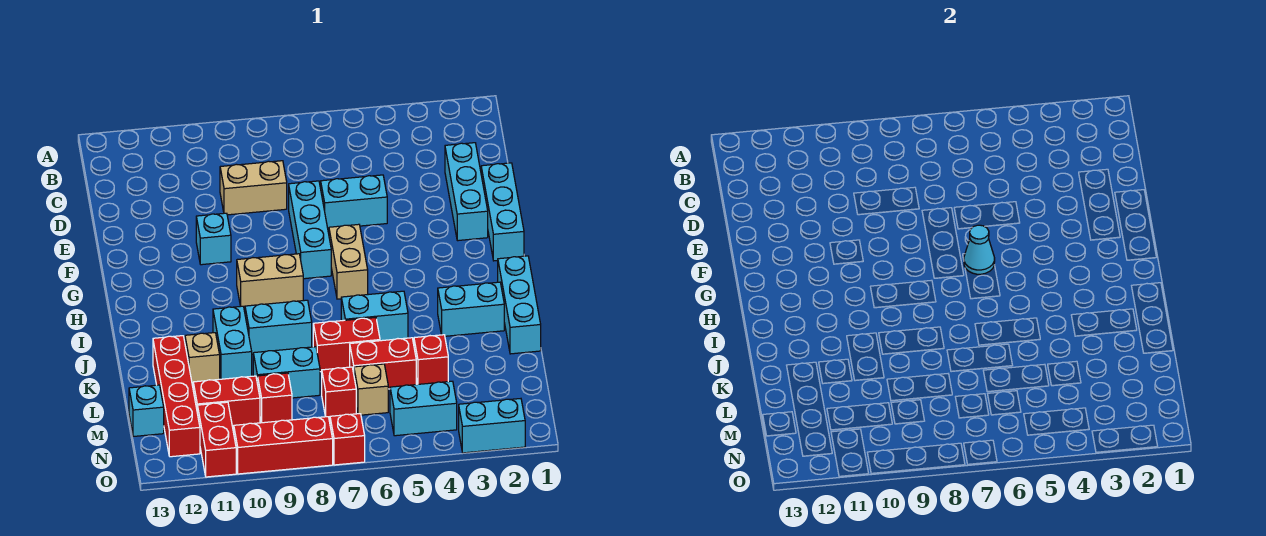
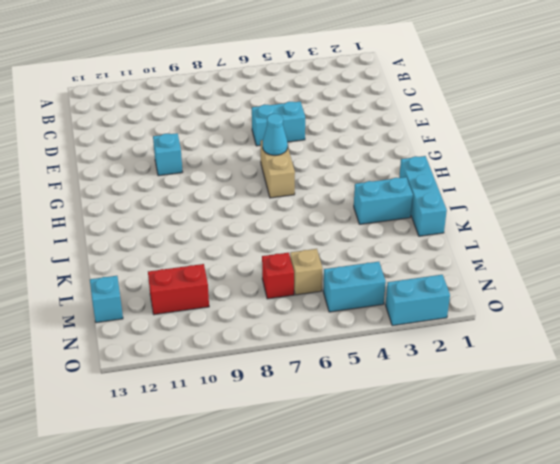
none -> cyan brick D2:F2 level 1
none -> tan brick D8:D9 level 1
none -> cyan brick E1:G1 level 1
none -> cyan brick E7:G7 level 1

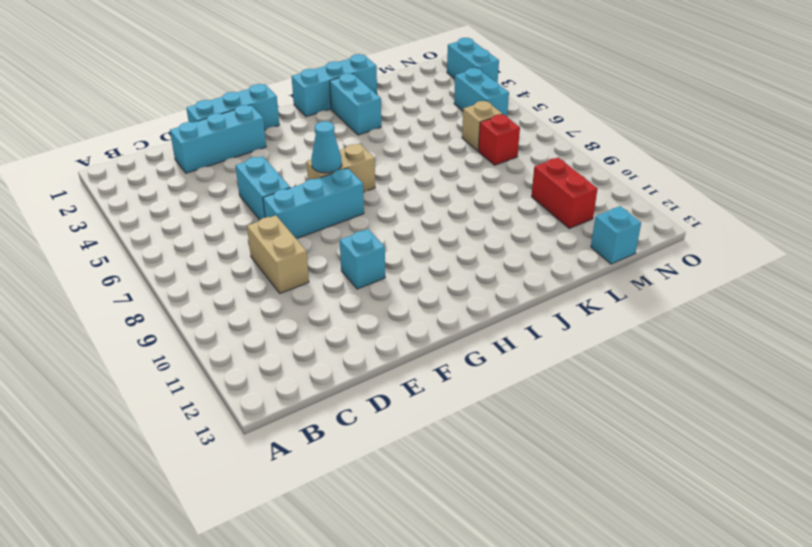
none -> tan brick H8:H9 level 1
none -> cyan brick J5:J6 level 1
none -> cyan brick J8:J9 level 1
none -> cyan brick J10:K10 level 1

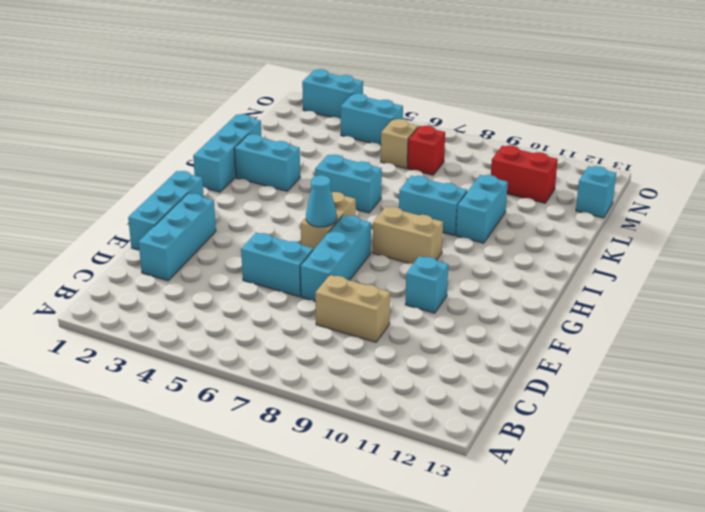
none -> red brick K6:K7 level 1
none -> tan brick K11 level 1
none -> red brick K12:N12 level 1
none -> red brick L4 level 1

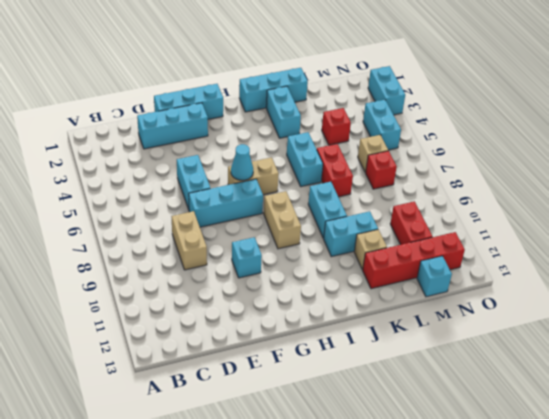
none -> red brick L5:L6 level 1
none -> cyan brick L8:L9 level 1
none -> red brick M9 level 1
none -> red brick N11:O11 level 1

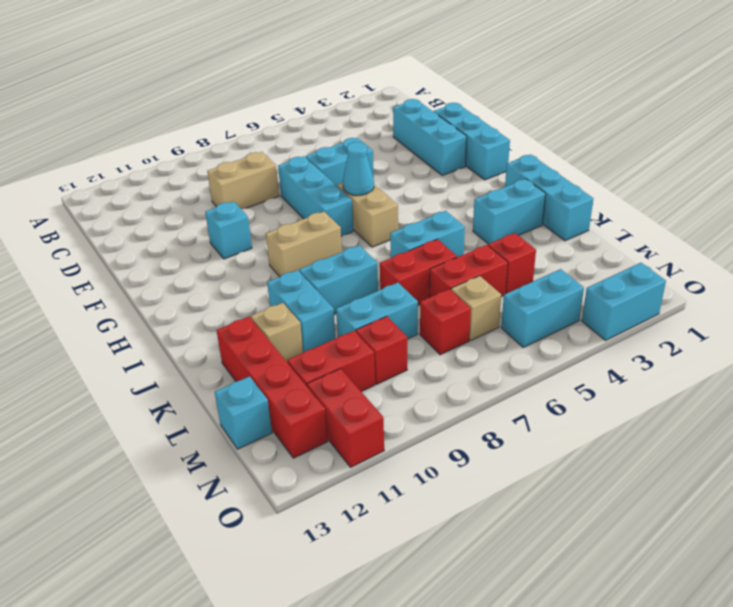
none -> red brick O7 level 1
none -> red brick O8:O10 level 1

